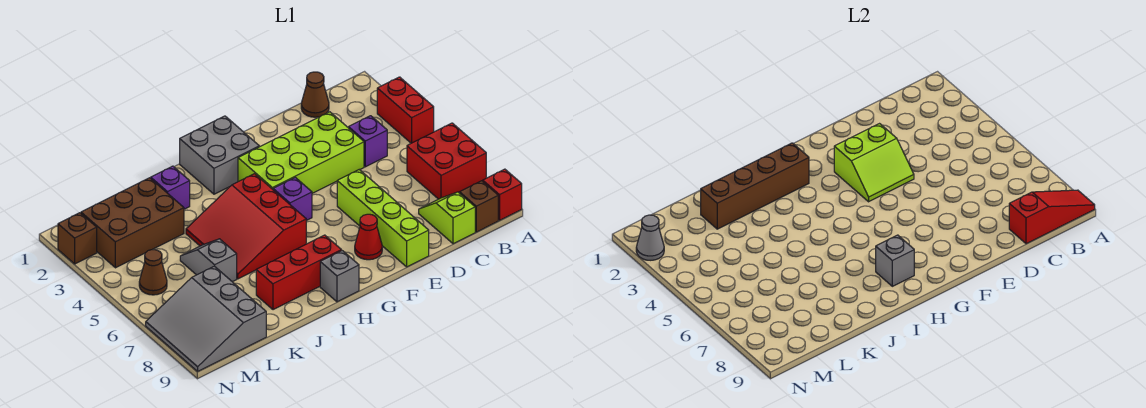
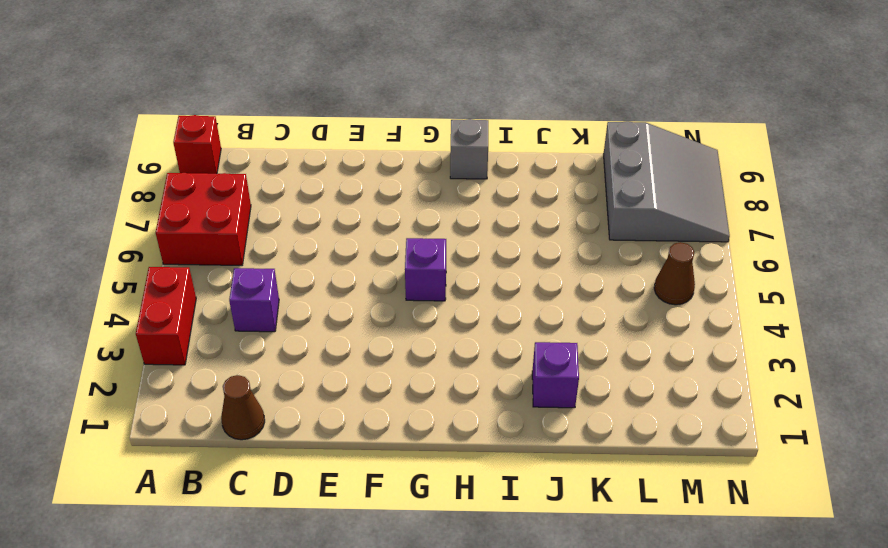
none -> brown brick B9 level 1
none -> lime slope C8:C9 level 1 top 9
none -> lime brick D3:G4 level 1

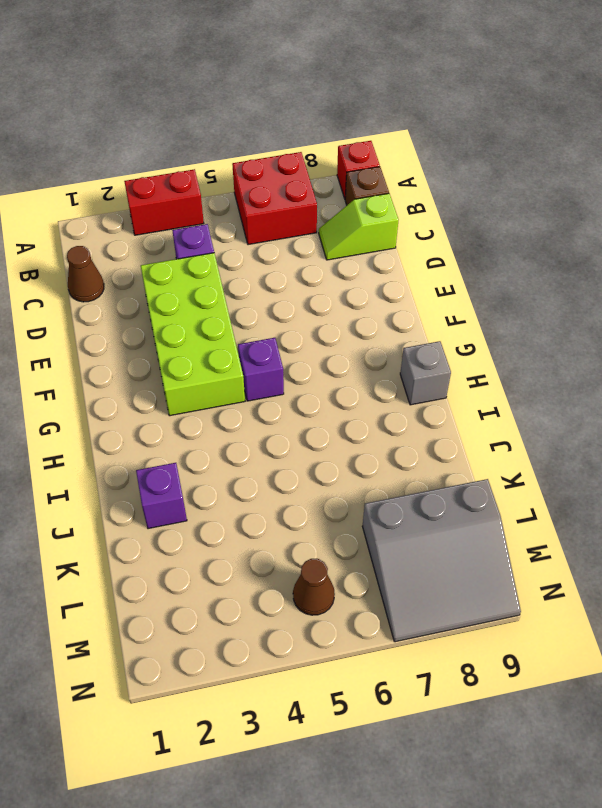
none -> lime brick E6:E9 level 1
none -> red cone F8 level 1
none -> grey brick G1:H2 level 1

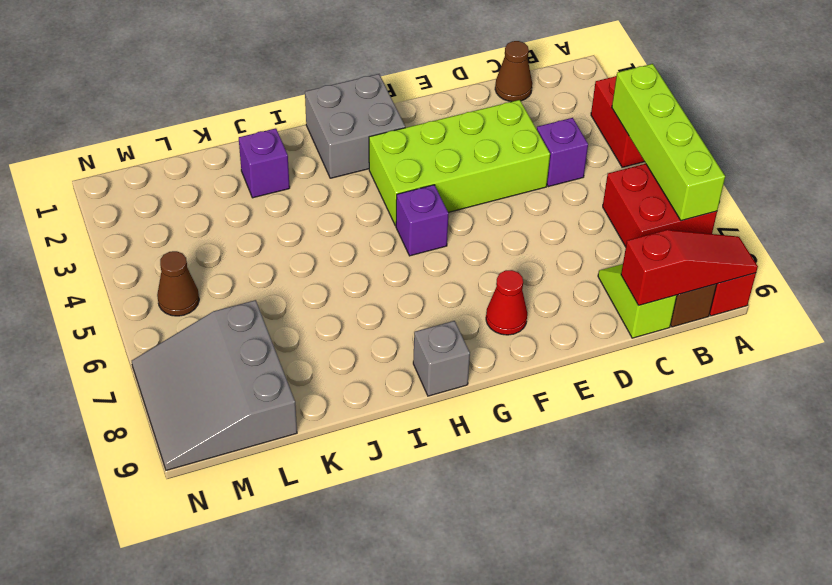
lime brick A4:A7 level 2 -> lime brick E6:E9 level 1
none -> red slope H4:J6 level 1 top H
none -> red brick H8:J8 level 1
none -> brown brick K2:M3 level 1

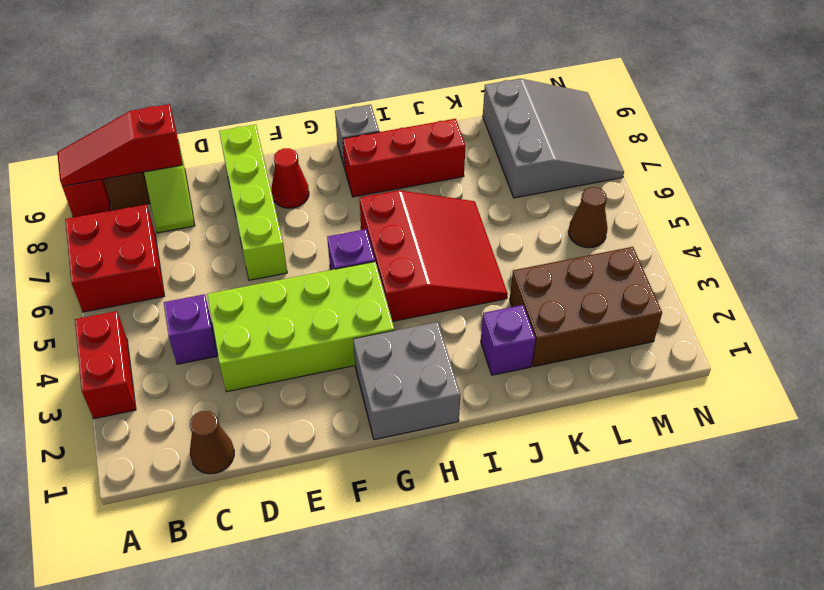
none -> grey slope K5:K6 level 1 top 6
none -> brown brick N2 level 1
none -> lime slope E3:F4 level 2 top 3

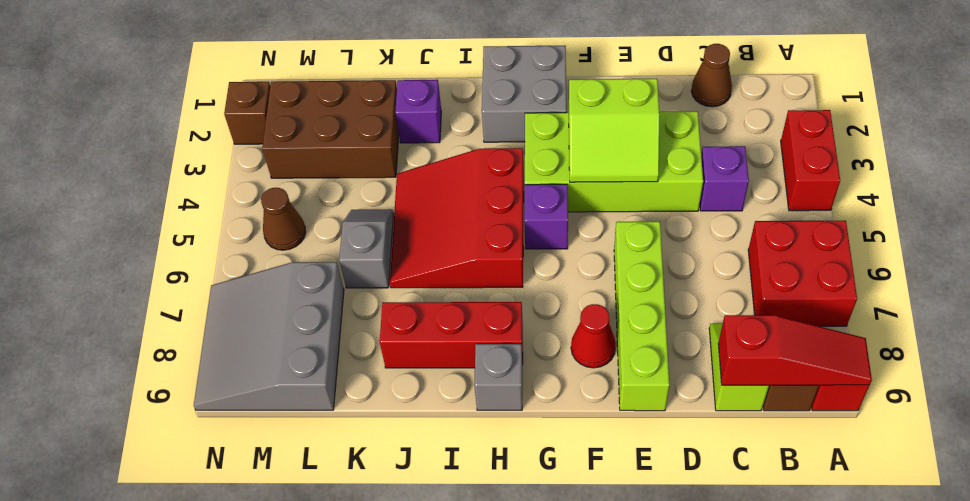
none -> brown brick H2:K2 level 2
none -> grey brick H8 level 2
none -> grey cone N2 level 2

